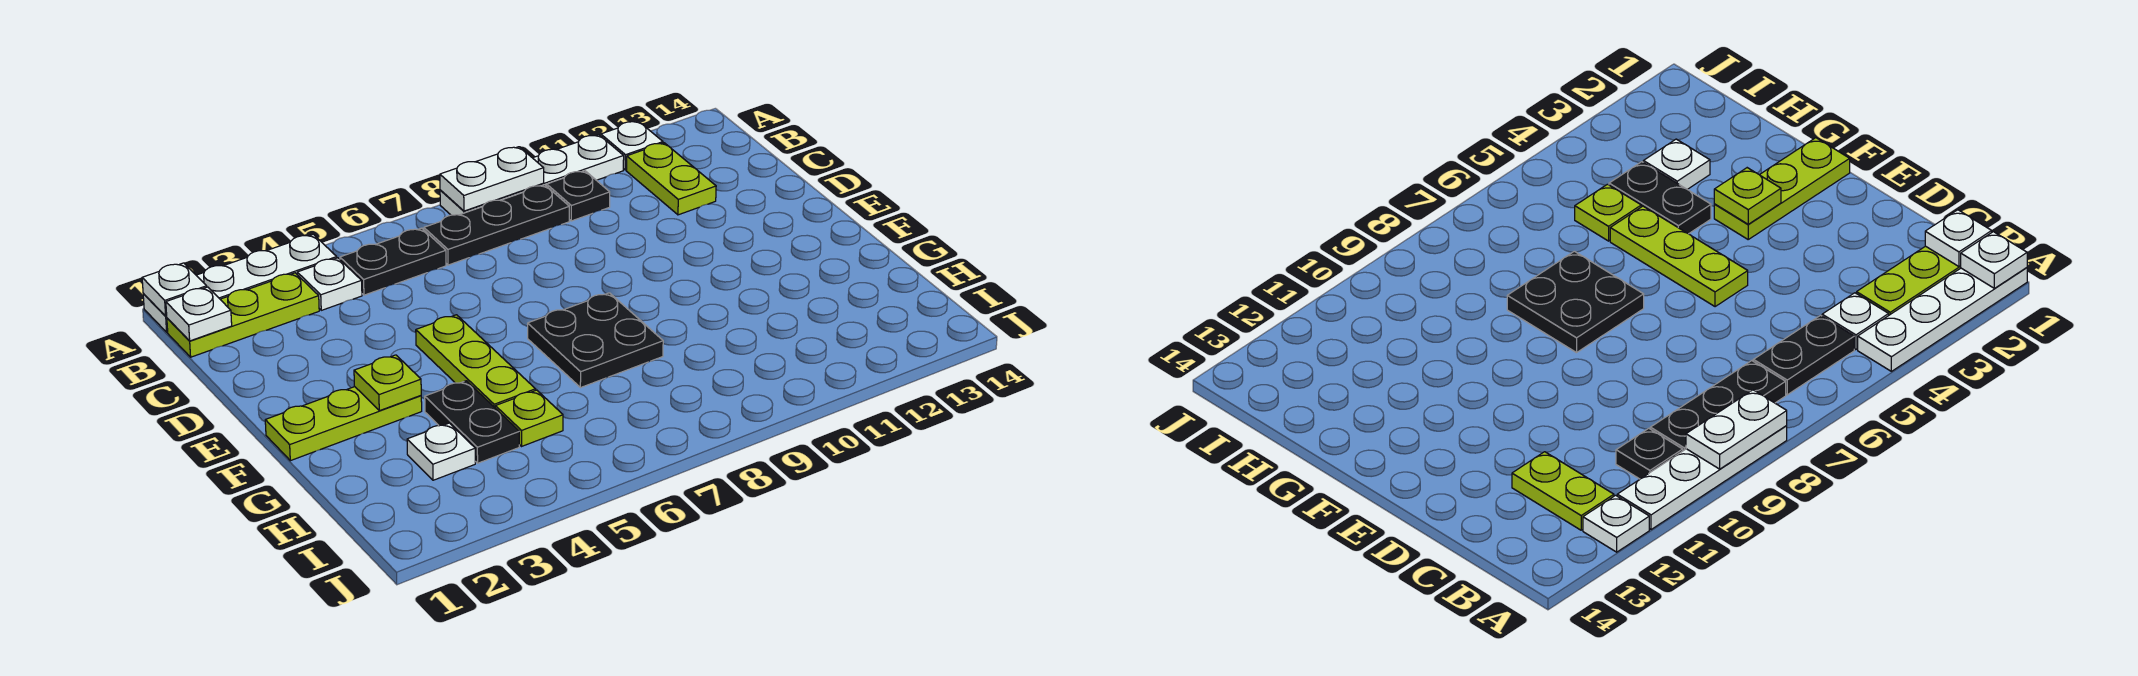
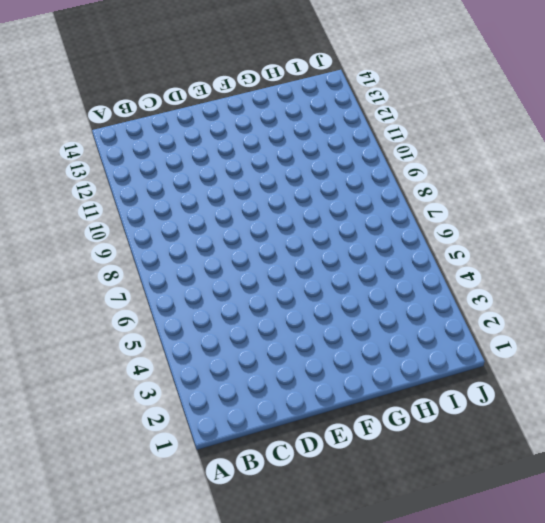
none -> white plate A1:A4 level 1
none -> white plate A8:A11 level 1
none -> white plate A12 level 1

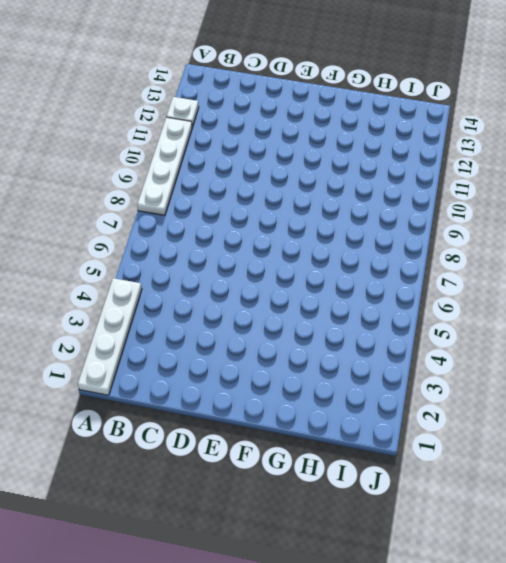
none -> lime plate B1:B3 level 1
none -> white plate B4 level 1
none -> black plate B5:B6 level 1

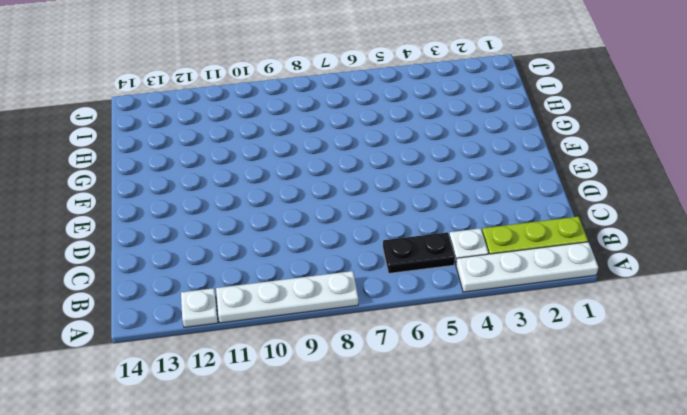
none -> black plate B7:B9 level 1
none -> black plate B10 level 1
none -> lime plate B12:C12 level 1

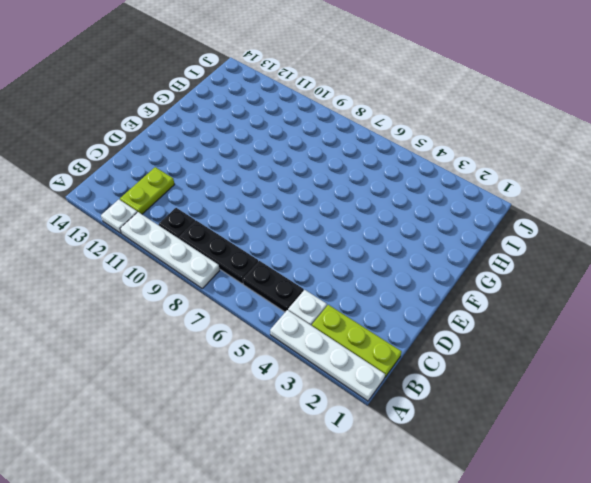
none -> lime plate E5:G5 level 1
none -> lime plate F1:F3 level 1
none -> black plate F7:G8 level 1

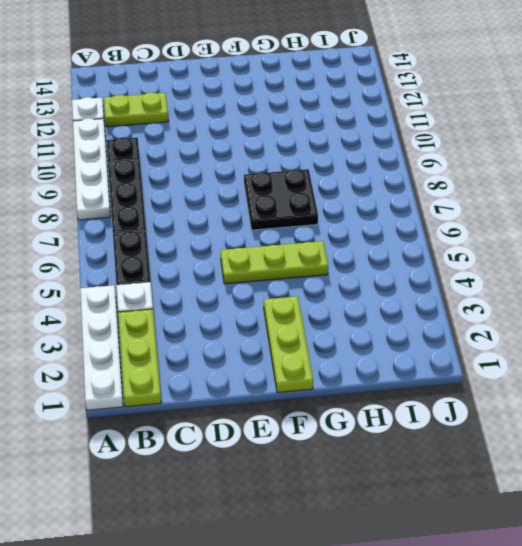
none -> black plate G4:H4 level 1
none -> white plate H3 level 1
none -> lime plate H5 level 1

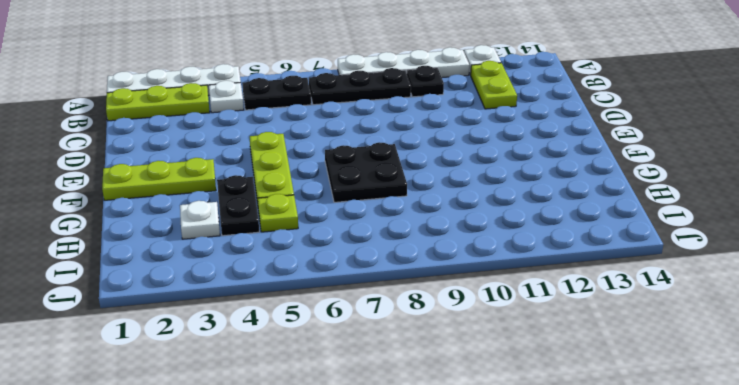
none -> white plate A1 level 2
none -> white plate A8:A9 level 2
none -> white plate B1 level 2

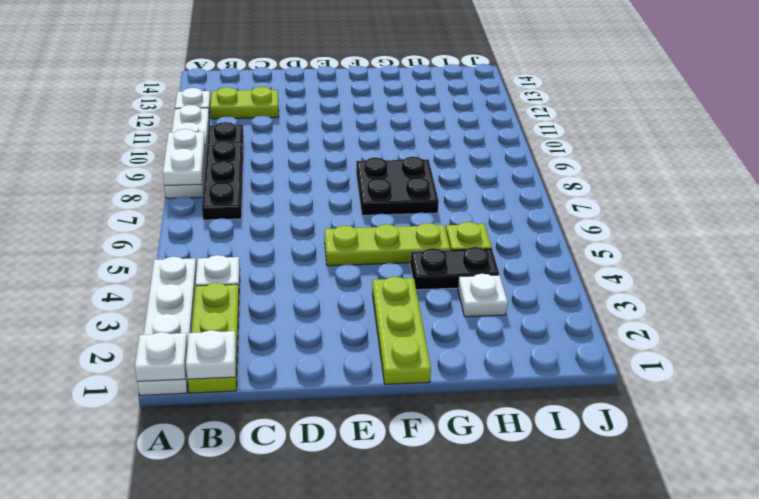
none -> black plate B5:B6 level 1
none -> lime plate F3 level 2

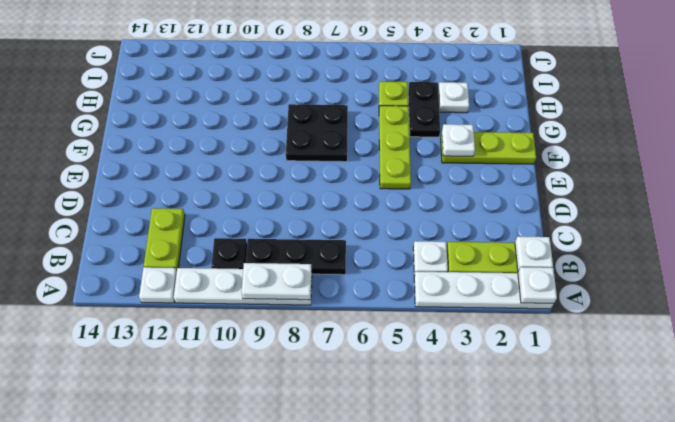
white plate F3 level 2 -> lime plate F3 level 2
none -> black plate B5:B6 level 1

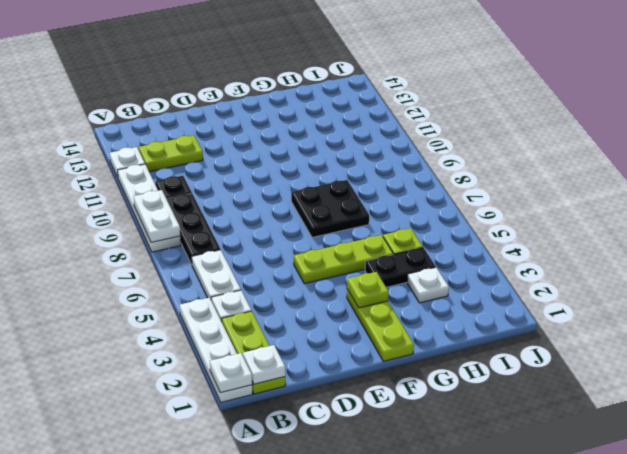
white plate B5:B6 level 1 -> black plate B5:B6 level 1

